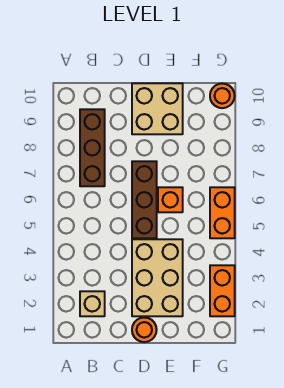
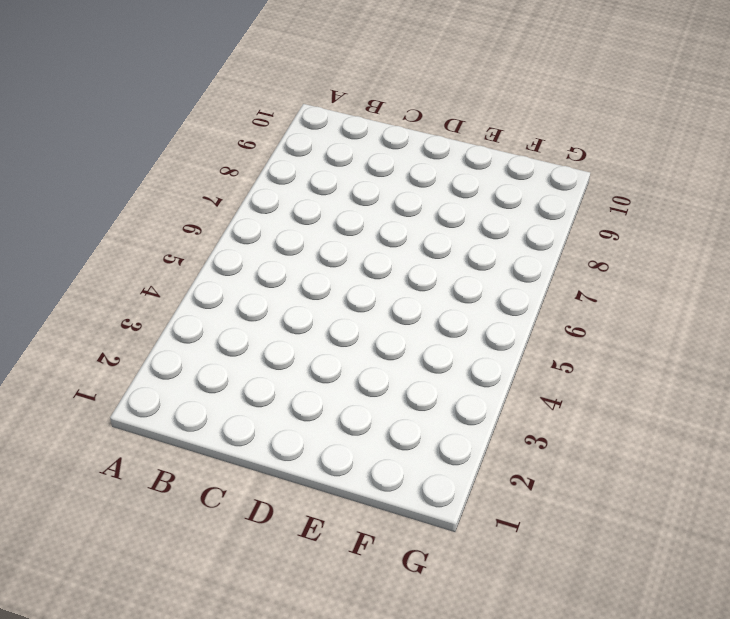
none -> tan brick B2 level 1
none -> brown brick B7:B9 level 1

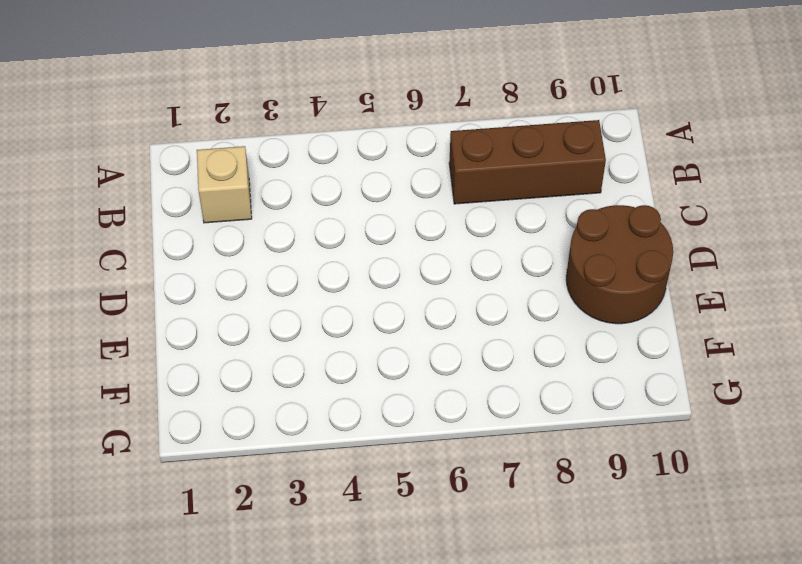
brown round brick D9:E10 level 1 -> tan brick D9:E10 level 1
none -> orange round brick D1 level 1
none -> tan brick D2:E4 level 1

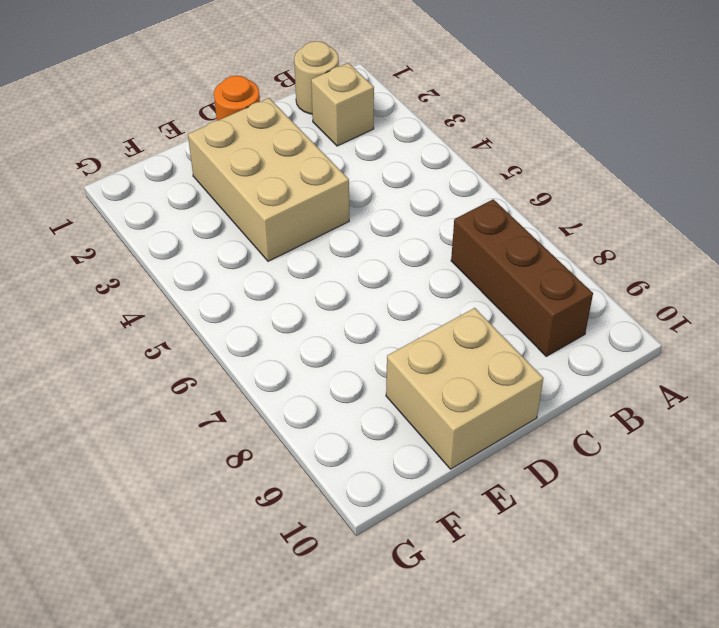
tan round brick B1 level 1 -> none
none -> brown brick D5:D7 level 1
none -> orange brick E6 level 1

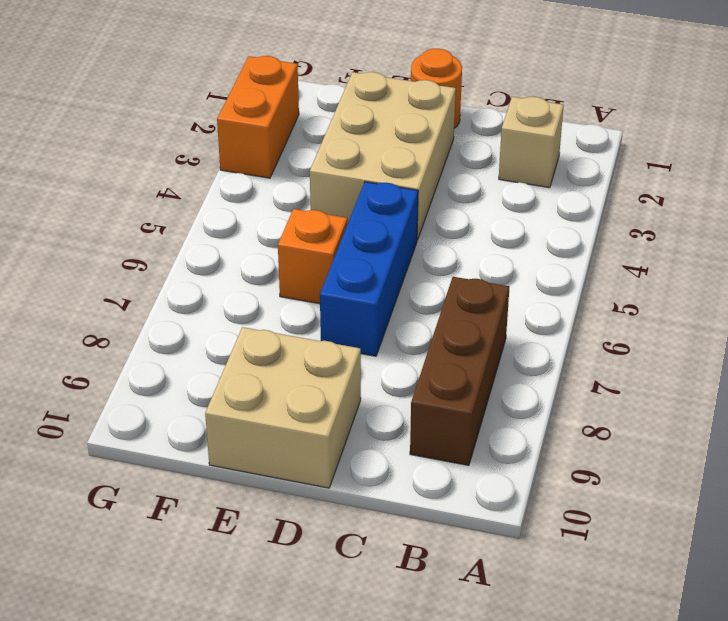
blue brick D5:D7 level 1 -> brown brick D5:D7 level 1
none -> orange brick G5:G6 level 1
none -> orange round brick G10 level 1

